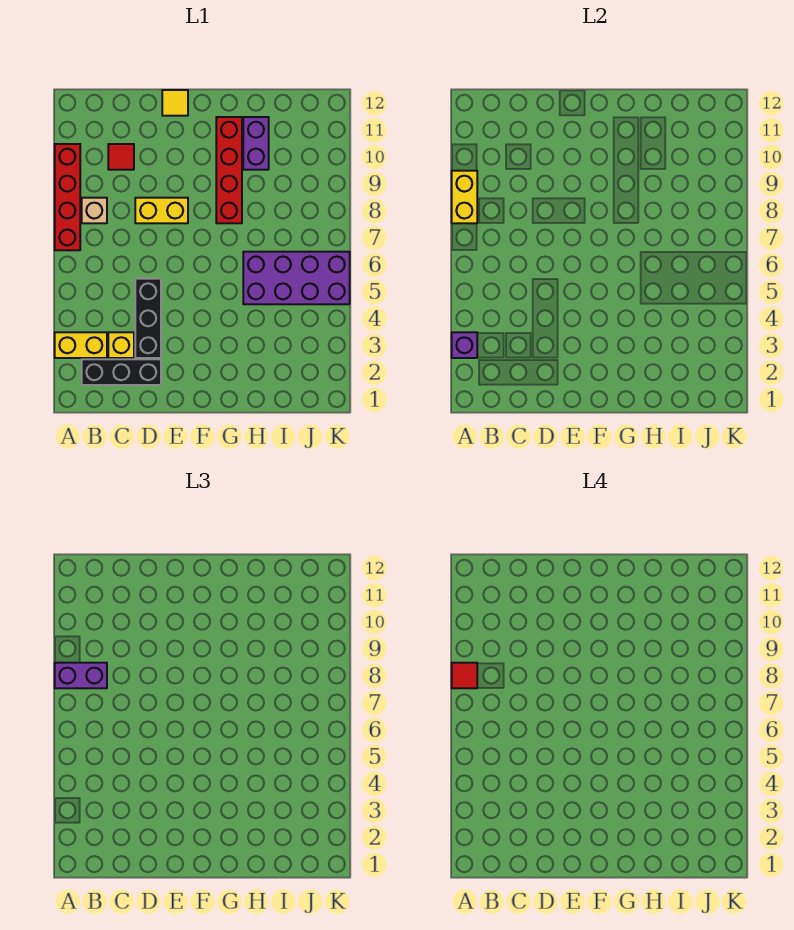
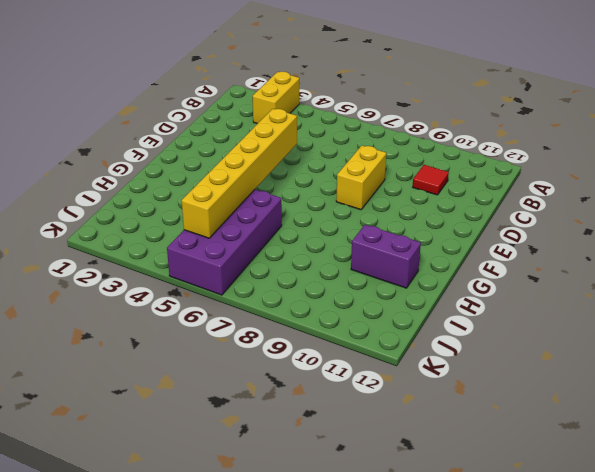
yellow brick E5:J5 level 2 -> none
none -> red brick A7:A10 level 1
none -> black brick B2:D2 level 1
none -> tan brick B8 level 1

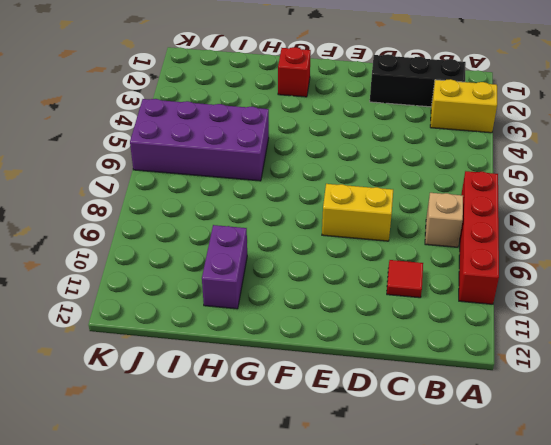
red brick G2 level 1 -> none
none -> yellow brick C3 level 1
none -> black brick D3:D5 level 1
none -> yellow tile E12 level 1

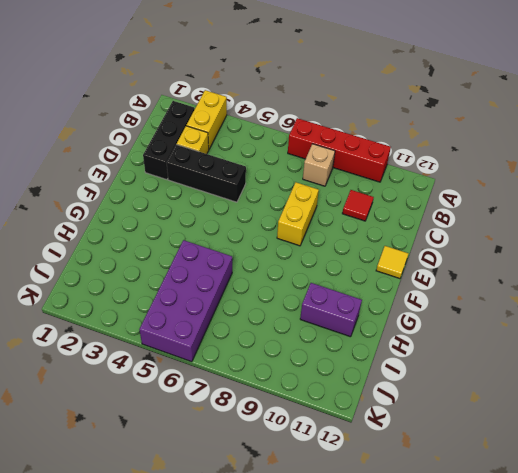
none -> red brick G8:G11 level 1
none -> purple brick A3 level 2
none -> yellow brick A8:A9 level 2

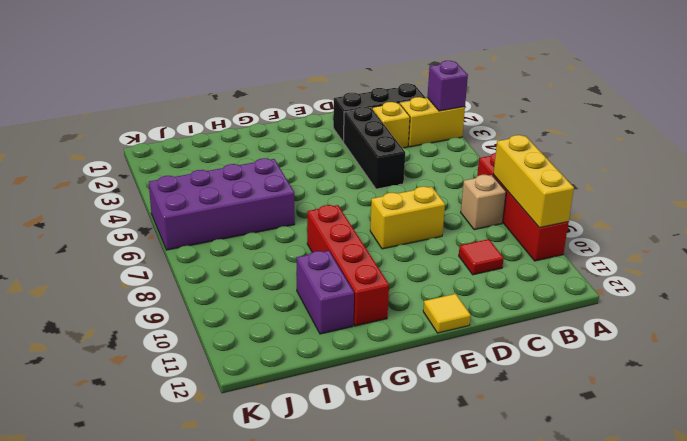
yellow brick A8:A10 level 2 -> yellow brick A8:A9 level 2
none -> purple brick A8:B8 level 3
none -> red tile A8 level 4

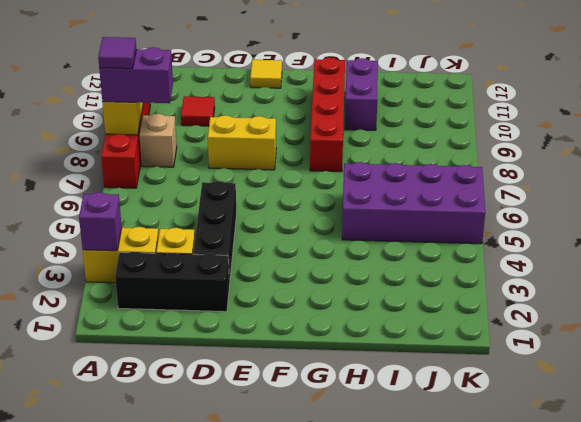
purple tile A8 level 4 -> red tile A8 level 4

